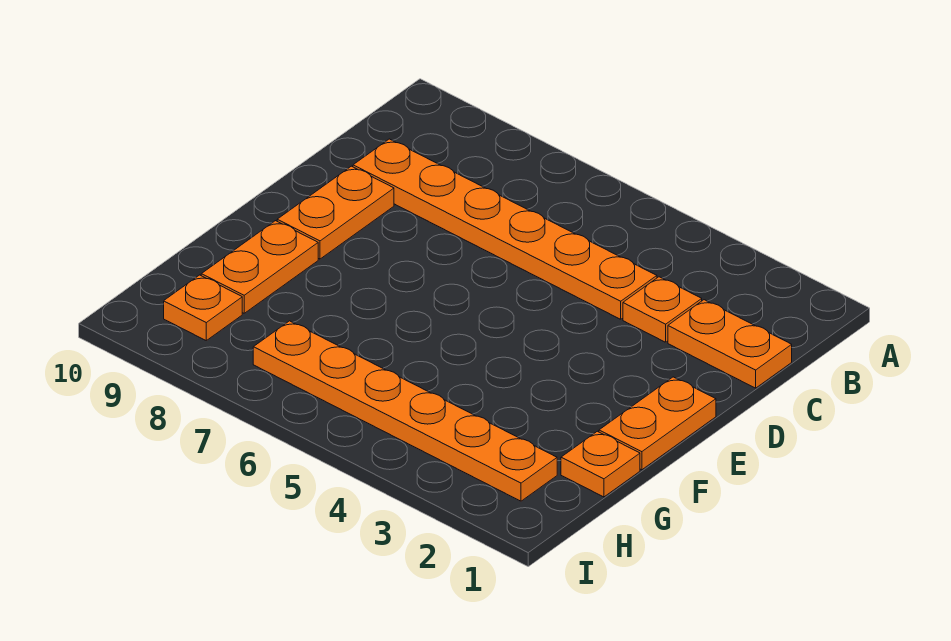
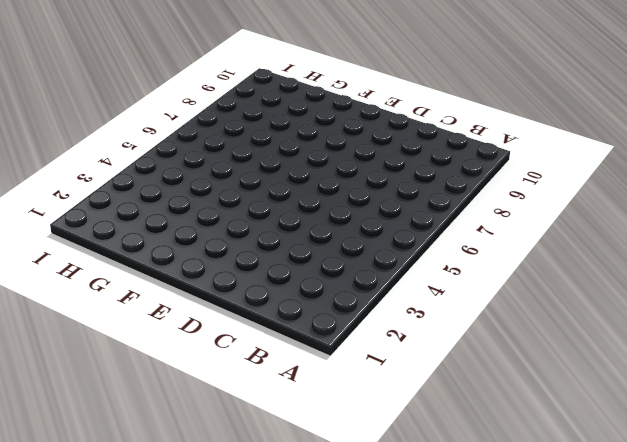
none -> orange plate C1:C2 level 1
none -> orange plate C3 level 1

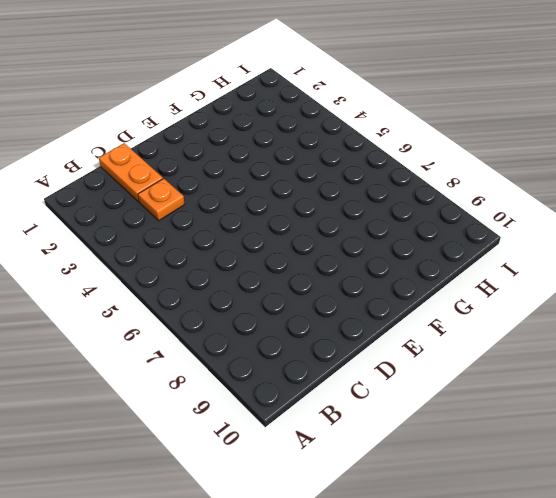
none -> orange plate C4:C9 level 1
none -> orange plate D9:E9 level 1

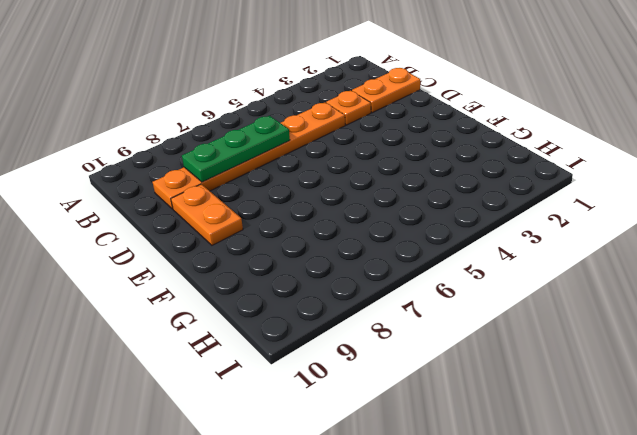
green plate C6:C8 level 2 -> none
none -> orange plate E1:F1 level 1
none -> orange plate F9:G9 level 1

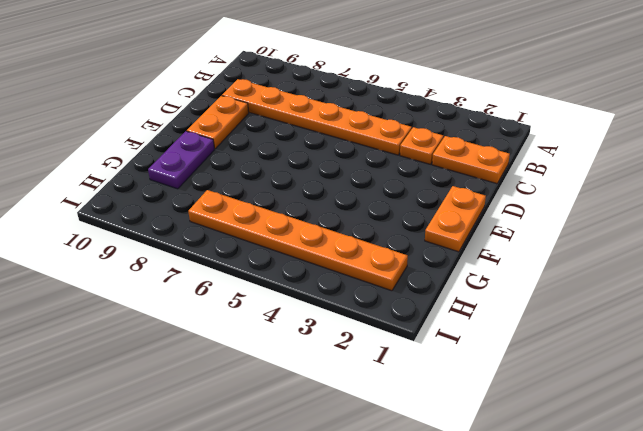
purple plate F9:G9 level 1 -> orange plate F9:G9 level 1
none -> orange plate G1 level 1
none -> orange plate H9 level 1

